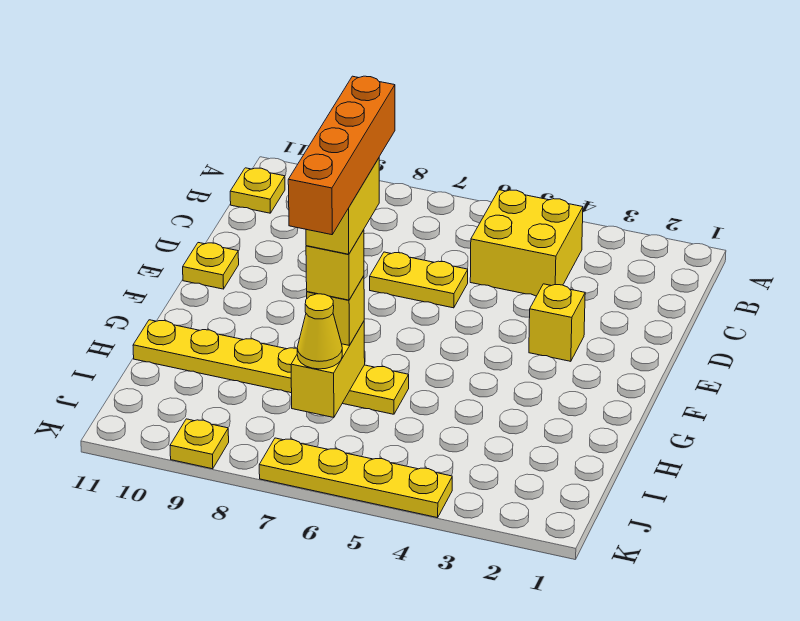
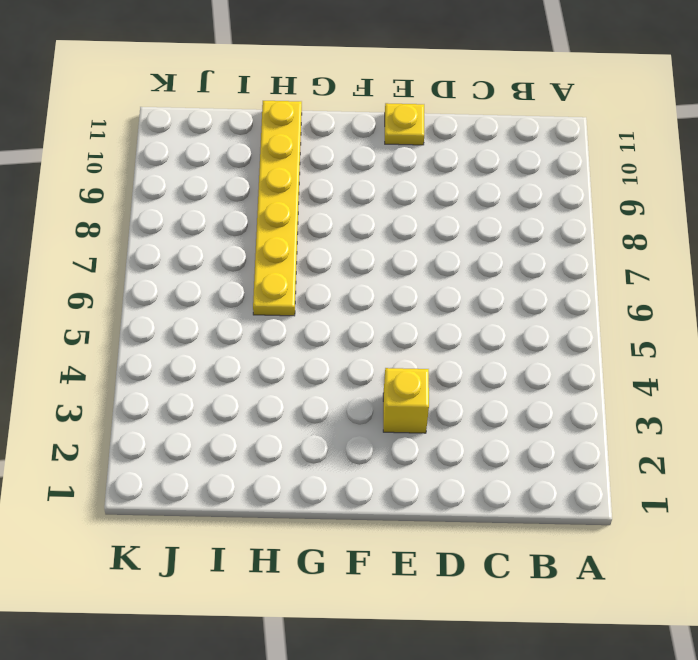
none -> yellow brick B4:C5 level 1
none -> yellow plate B11 level 1
none -> yellow plate D6:D7 level 1

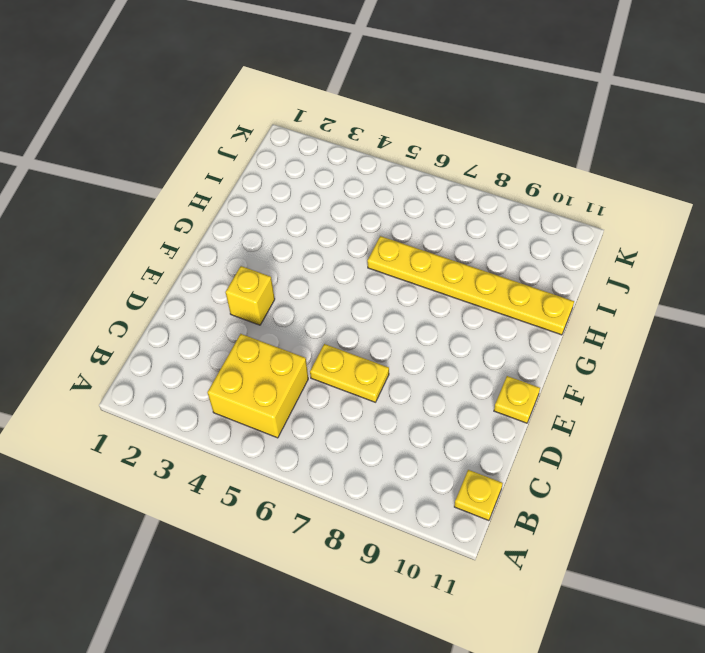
none -> yellow plate K4:K7 level 1
none -> yellow plate K9 level 1
none -> yellow brick H7:I7 level 2

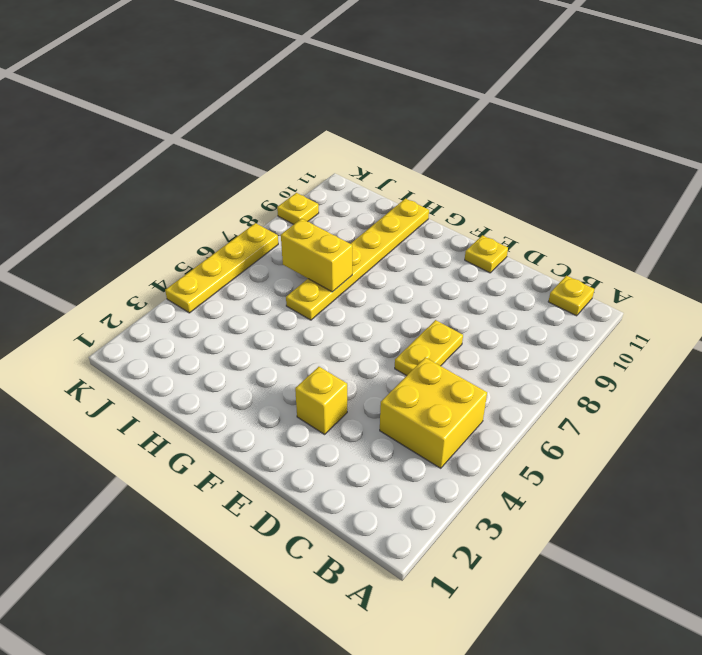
none -> yellow brick H7 level 3
none -> yellow cone I7 level 3
none -> yellow brick H7 level 4

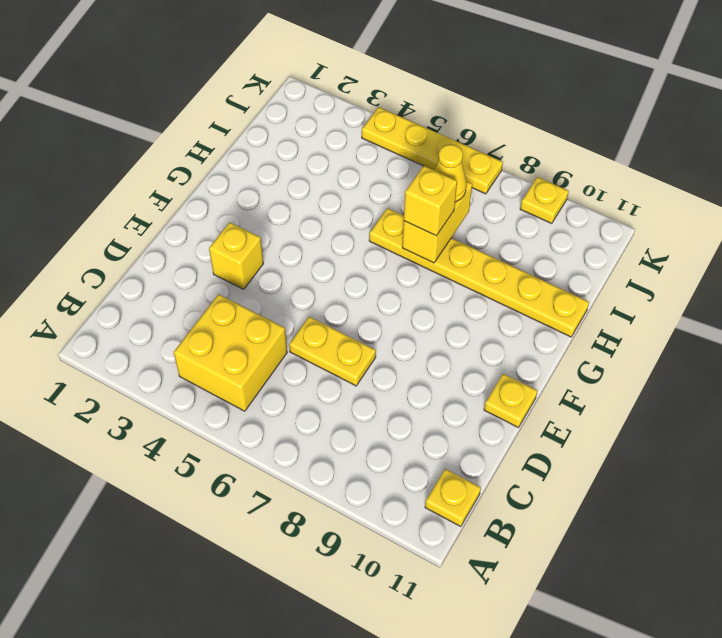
none -> yellow brick H7 level 4
none -> yellow brick G7:H7 level 5
none -> orange brick F7:I7 level 6

